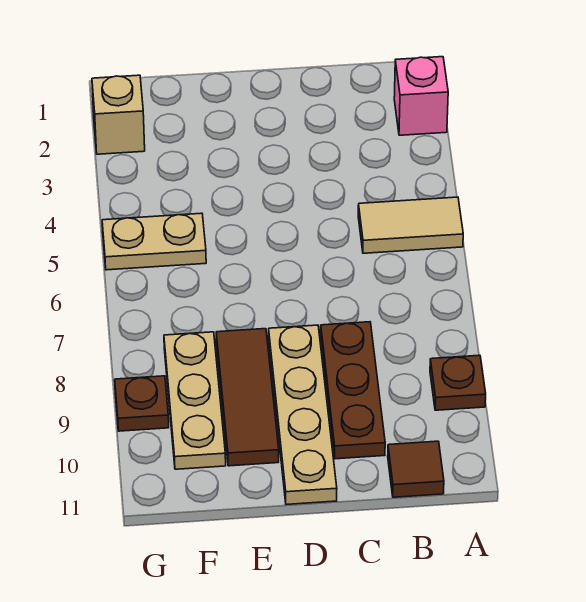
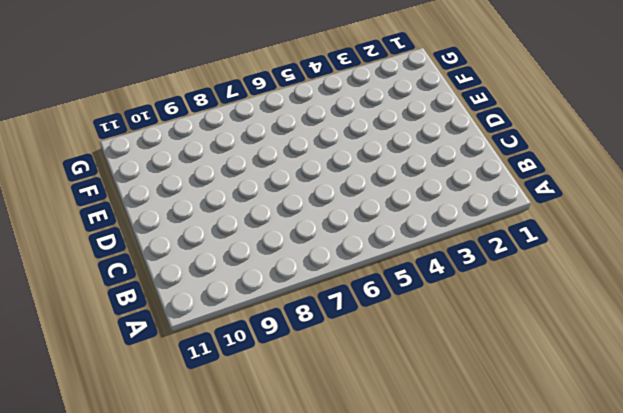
none -> pink brick A2 level 1
none -> tan tile A5:B5 level 1

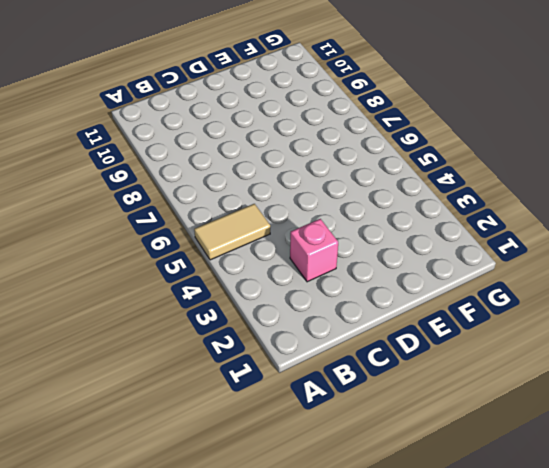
pink brick C3 level 1 -> pink brick A2 level 1
none -> brown plate A9 level 1
none -> brown tile B11 level 1

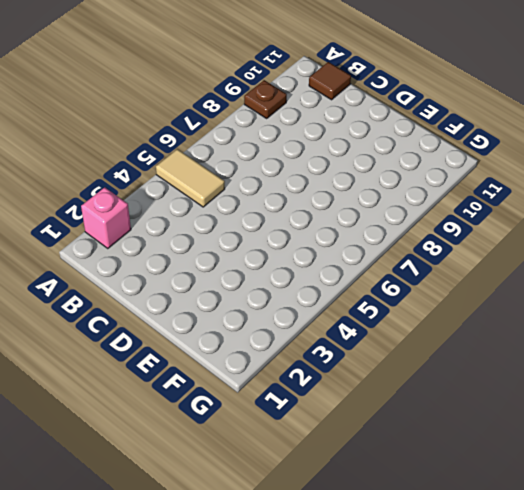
none -> brown plate C8:C10 level 1
none -> tan plate D8:D11 level 1

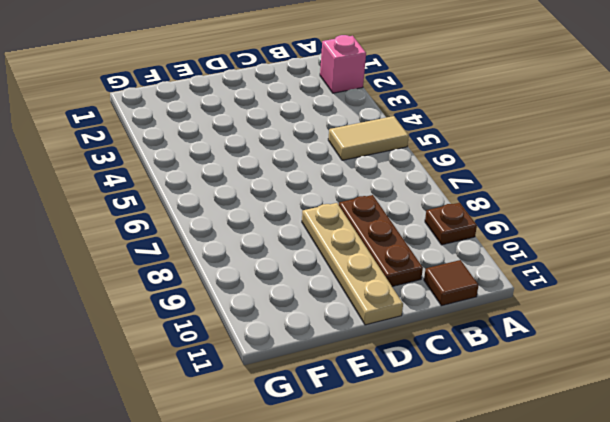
none -> brown tile E8:E10 level 1
none -> tan plate F5:G5 level 1

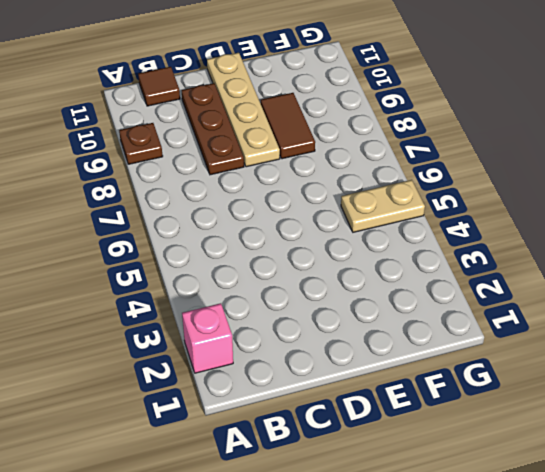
brown tile E8:E9 level 1 -> brown tile E8:E10 level 1
none -> tan tile A5:B5 level 1
none -> tan plate F8:F10 level 1

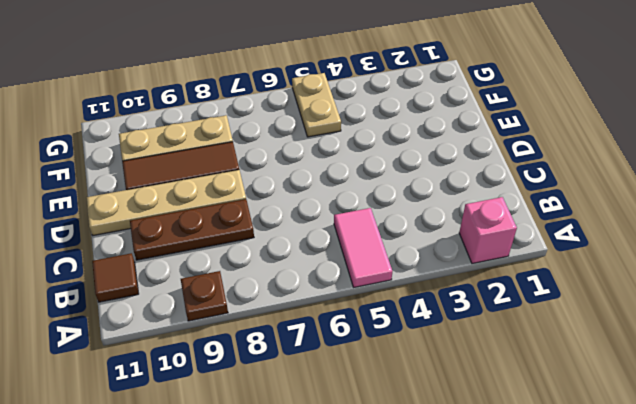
pink tile A5:B5 level 1 -> tan tile A5:B5 level 1
none -> tan brick G2 level 1
none -> brown plate G9 level 1

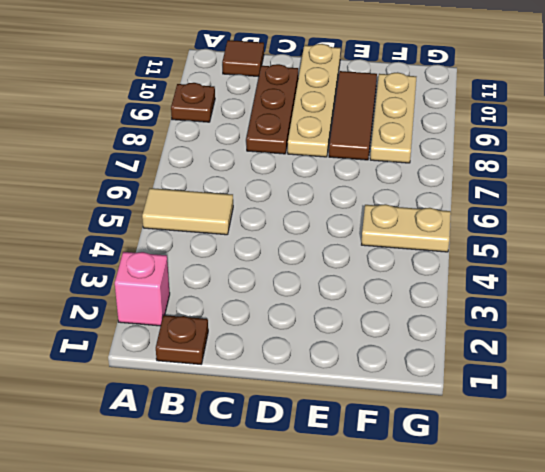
brown plate B1 level 1 -> brown plate G9 level 1
none -> tan brick G2 level 1

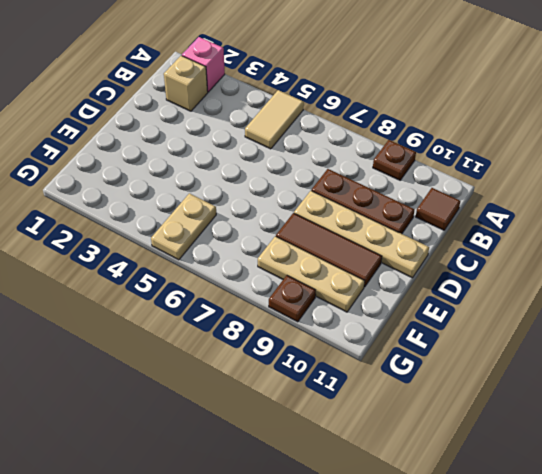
tan brick B2 level 1 -> tan brick G2 level 1

